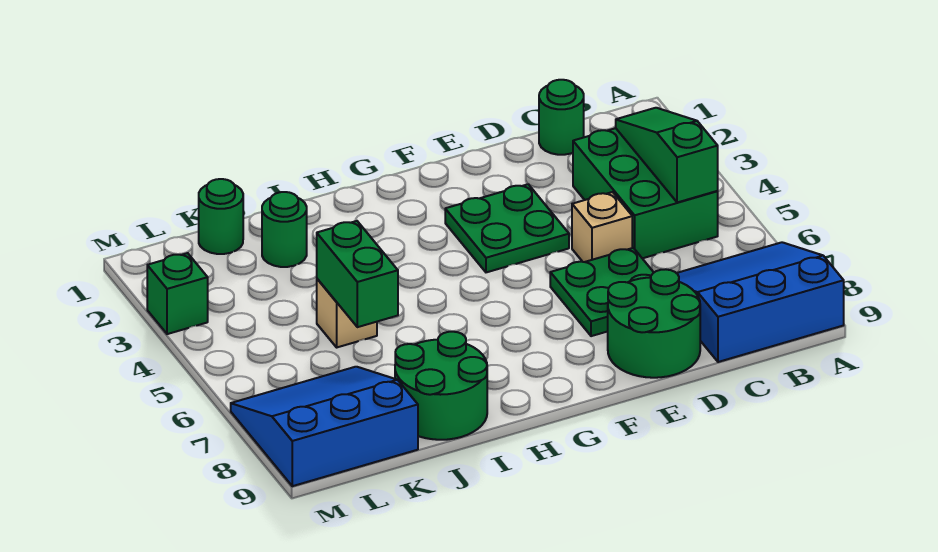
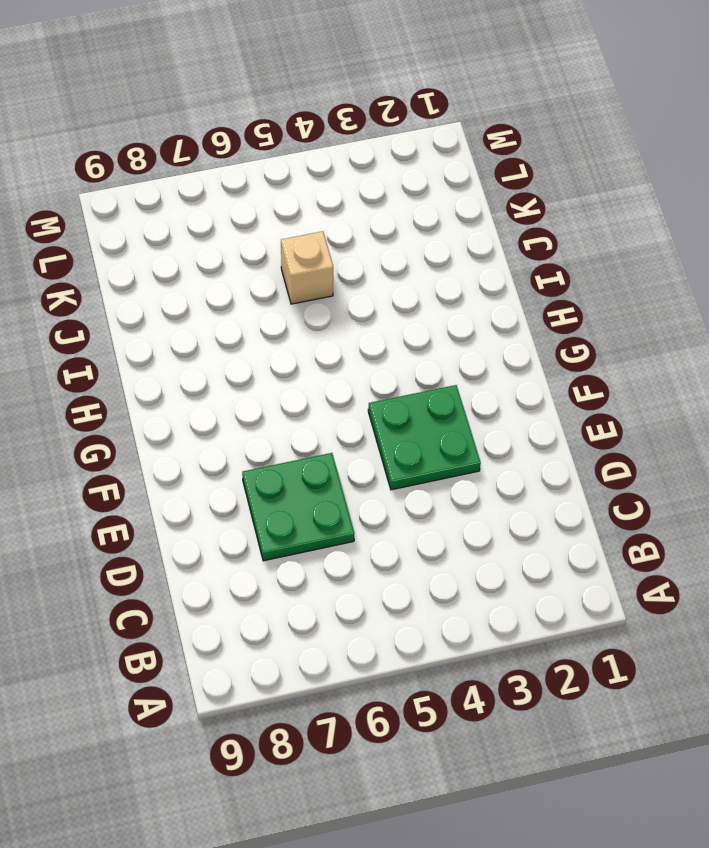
none -> blue slope A7:C9 level 1 top 9
none -> green brick B3:C5 level 1
none -> green round brick C1 level 1

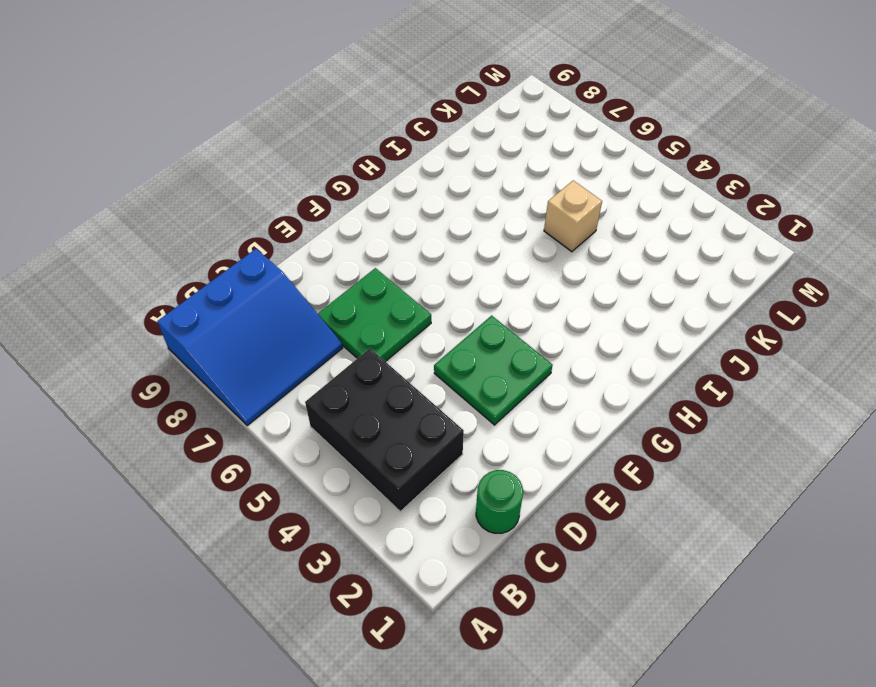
black brick B3:C5 level 1 -> green brick B3:C5 level 1
none -> tan brick D5 level 1
none -> green round brick D8:E9 level 1
none -> green round brick I8:J9 level 1

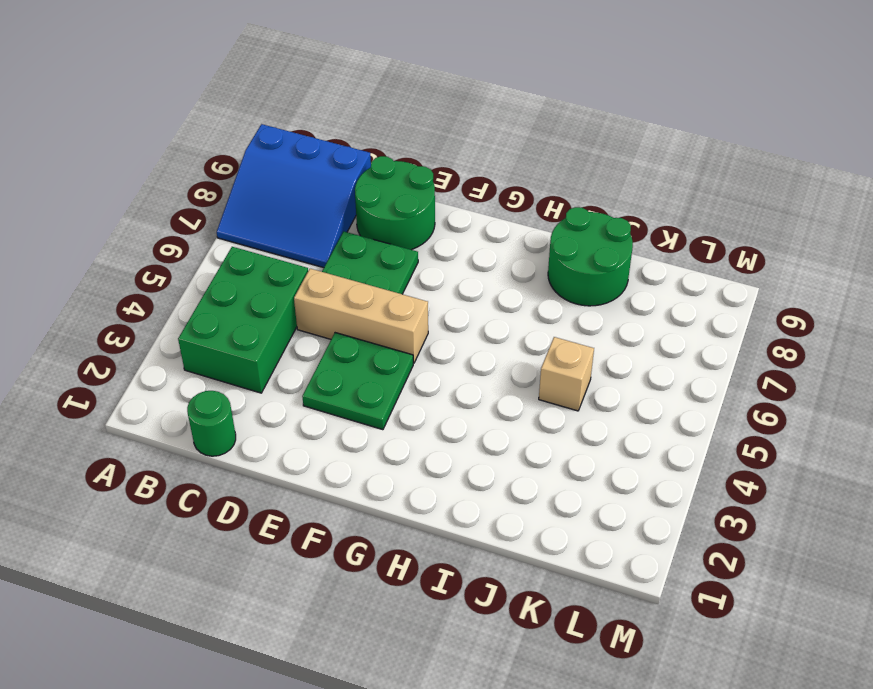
tan brick D5:F5 level 1 -> tan brick D5 level 1
none -> green round brick J2 level 1
none -> green round brick K1 level 1
none -> blue slope K7:M9 level 1 top 9

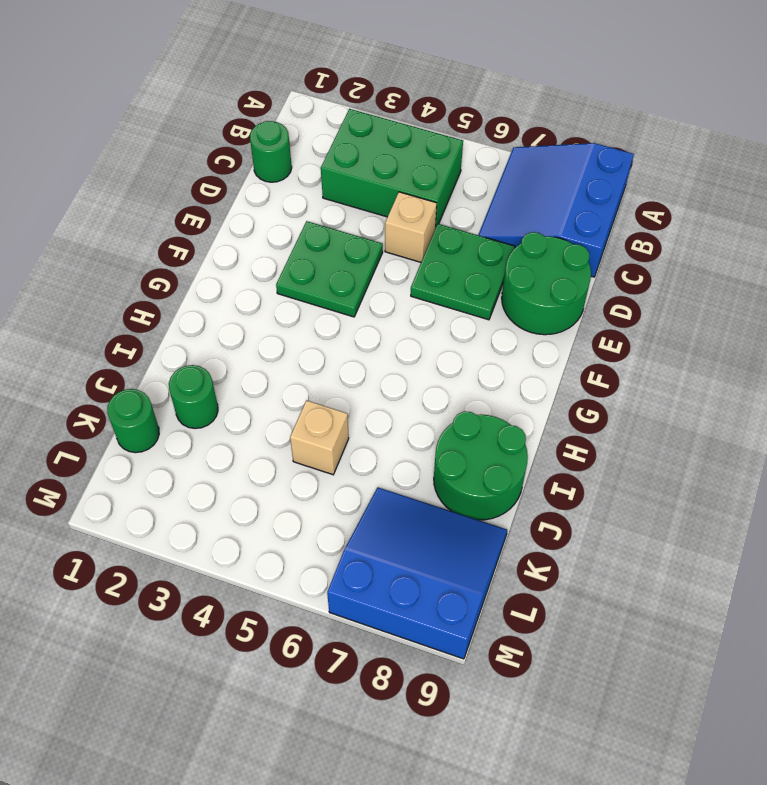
blue slope K7:M9 level 1 top M -> blue slope K7:M9 level 1 top 9
none -> green brick M3 level 1
none -> green slope B3:B5 level 2 top 5
none -> green brick J5:J6 level 2

